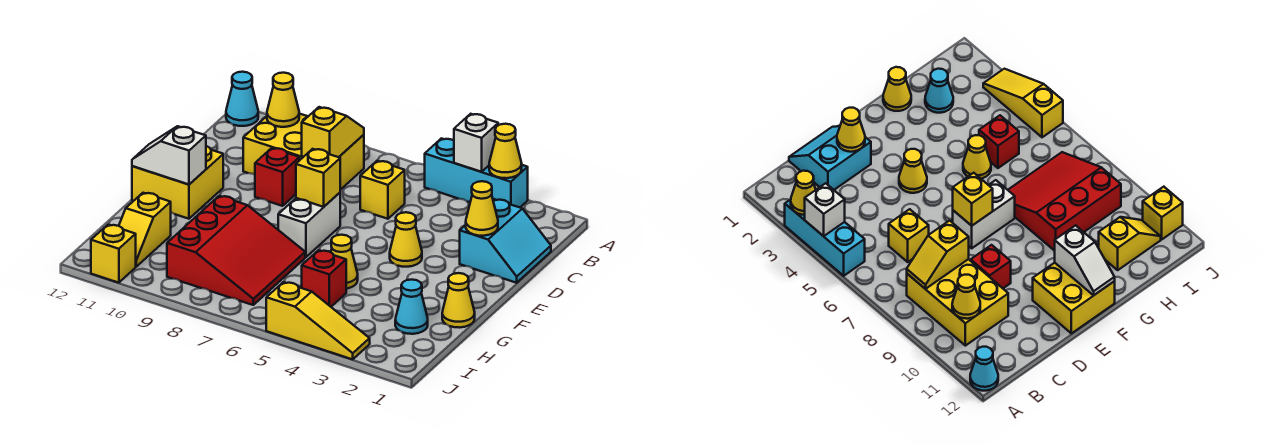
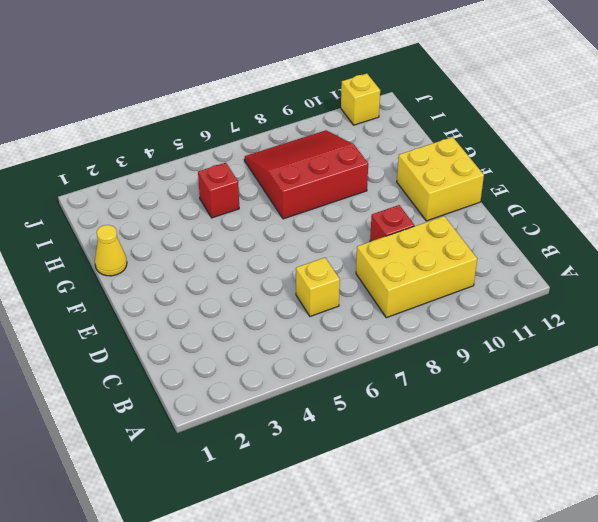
red slope G7:I9 level 1 top G -> red slope G7:I9 level 1 top 9
none -> cyan brick A3:A5 level 1
none -> cyan cone A12 level 1
none -> cyan slope C1:D2 level 1 top 2

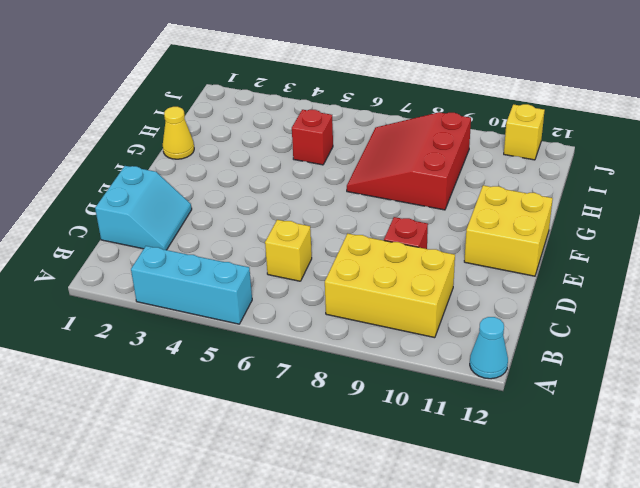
cyan slope C1:D2 level 1 top 1 -> cyan slope C1:D2 level 1 top 2
none -> yellow cone E4 level 1
none -> white brick E7:F7 level 1
none -> yellow cone G5 level 1

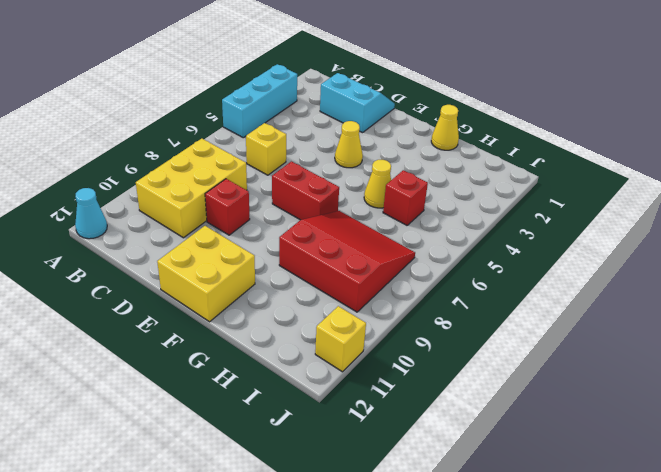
red brick E7:F7 level 1 -> white brick E7:F7 level 1
none -> cyan cone H2 level 1
none -> yellow slope H11:I11 level 1 top H
none -> yellow slope J3:J5 level 1 top 5

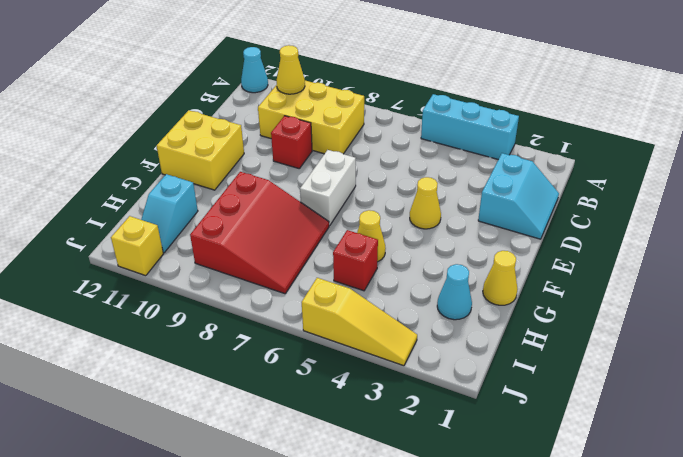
cyan slope H11:I11 level 1 top H -> yellow slope H11:I11 level 1 top H
none -> yellow brick C6 level 1
none -> yellow cone A3 level 2
none -> white brick A4 level 2

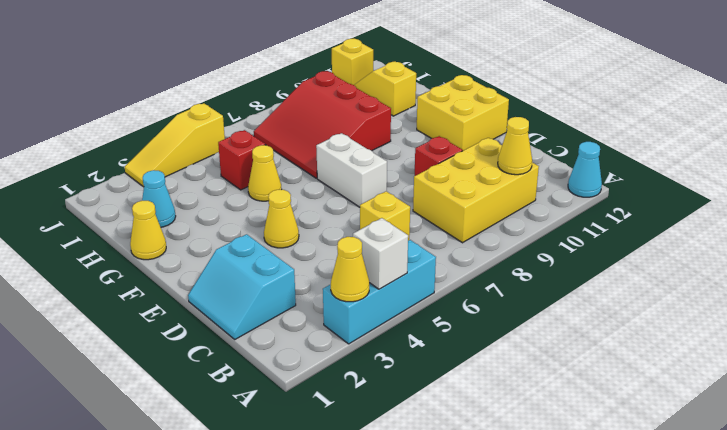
none -> yellow slope B8:C8 level 2 top C
none -> yellow cone D2 level 2
none -> yellow brick E7 level 2

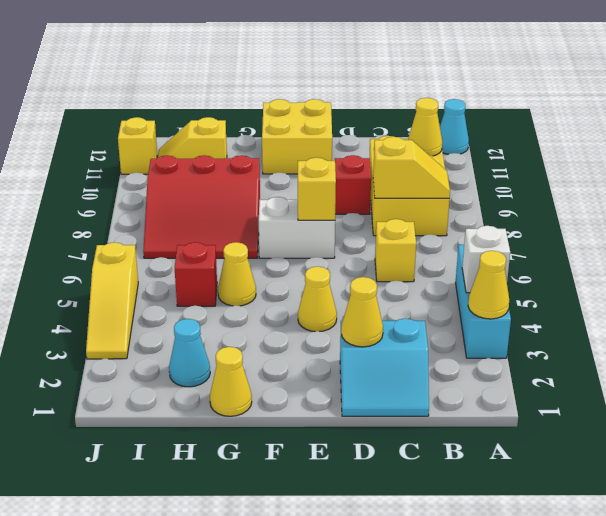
none -> white slope F11:F12 level 2 top 11

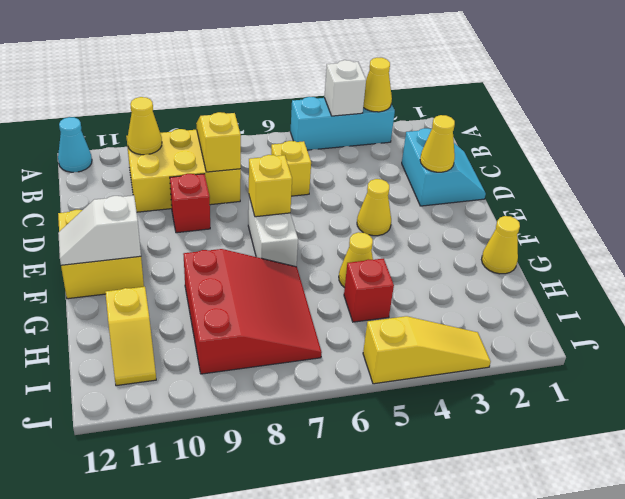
none -> cyan cone H2 level 1
none -> yellow brick J11 level 1

